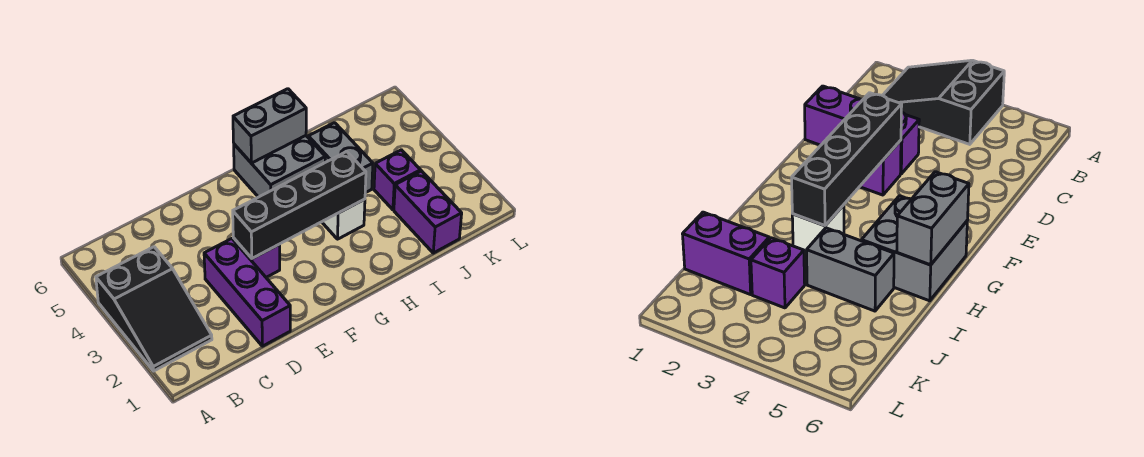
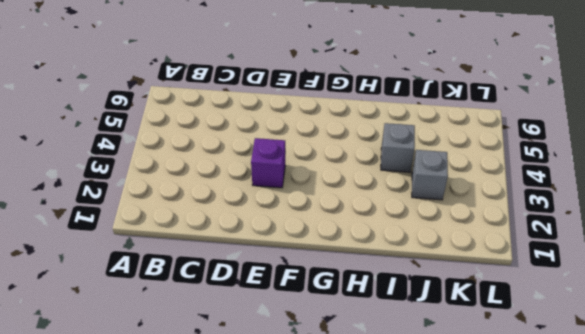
grey brick I4 level 1 -> grey brick I4:I5 level 1
grey brick J3 level 1 -> purple brick J3 level 1
none -> black slope A2:B4 level 1 top 4
none -> purple brick D1:D3 level 1

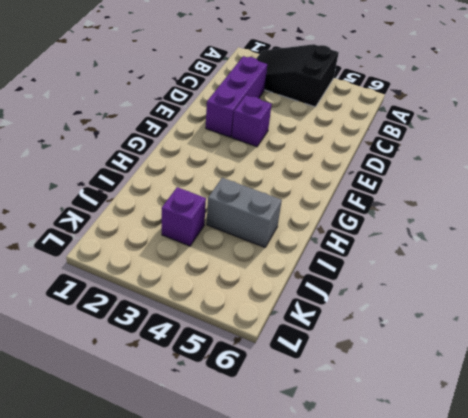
purple brick C2:E2 level 1 -> purple brick D1:D3 level 1
none -> grey brick G5:H6 level 1
none -> white brick H3 level 1

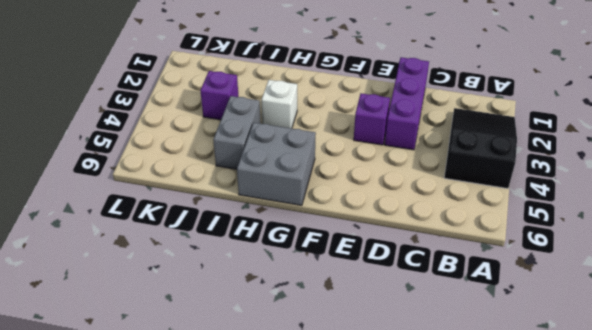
none -> purple brick J1:J2 level 1
none -> black brick E3:H3 level 2

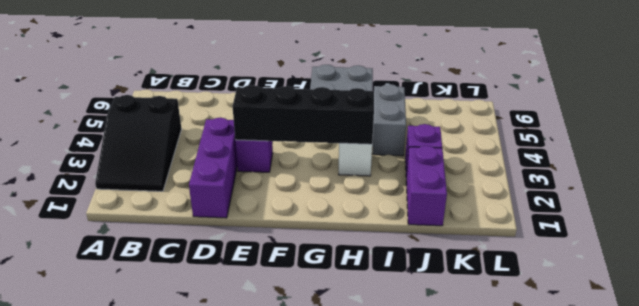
none -> grey brick G6:H6 level 2

